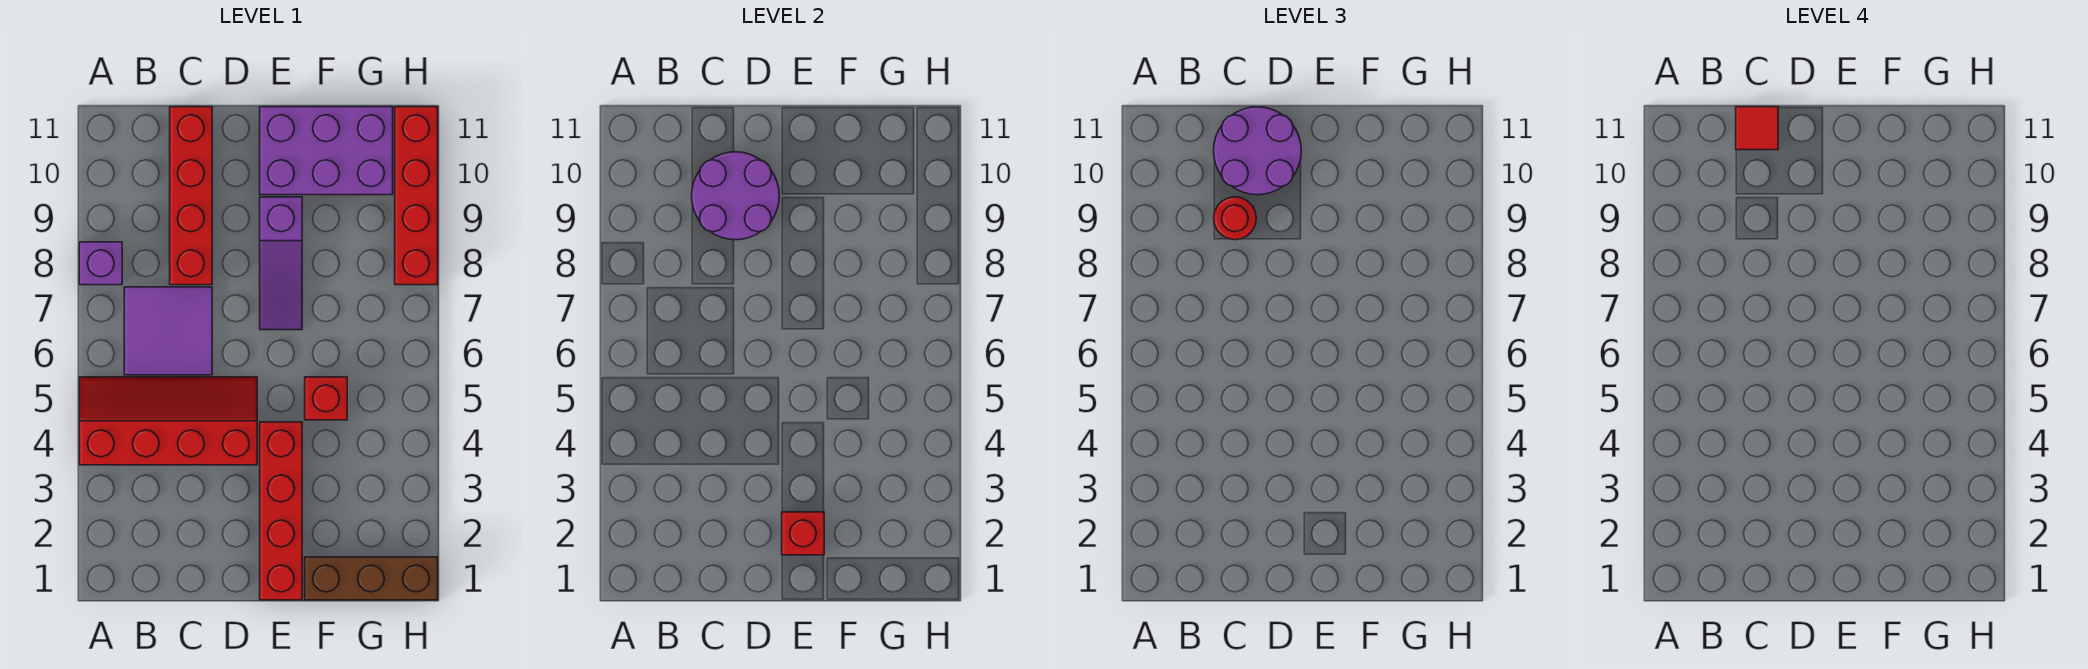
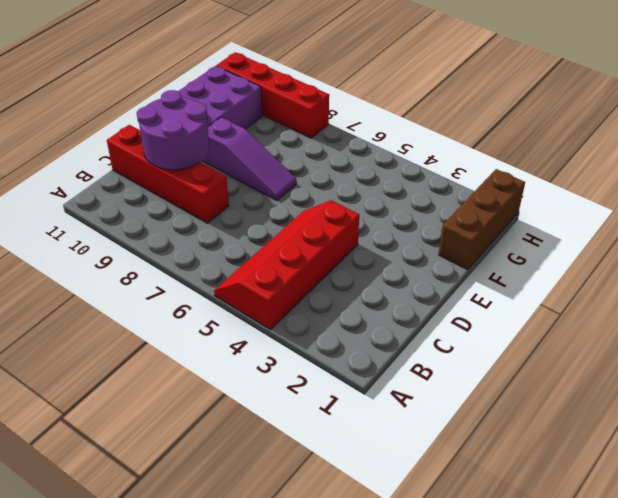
none -> purple brick A8 level 1
none -> purple tile B6:C7 level 1
none -> red brick E1:E4 level 1

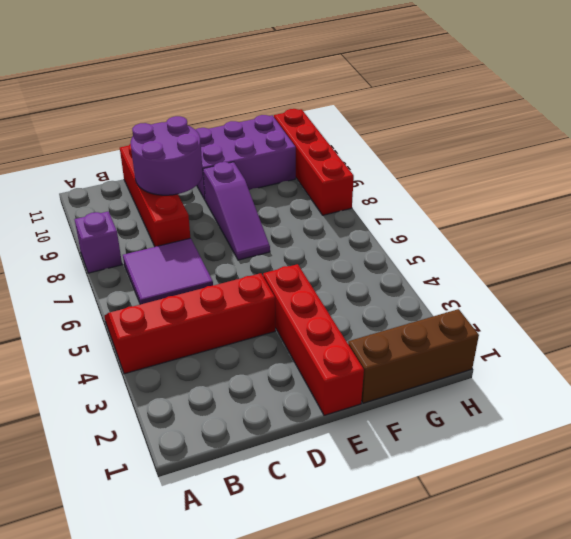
none -> red brick F5 level 1
none -> red brick E2 level 2
none -> red round brick C9 level 3

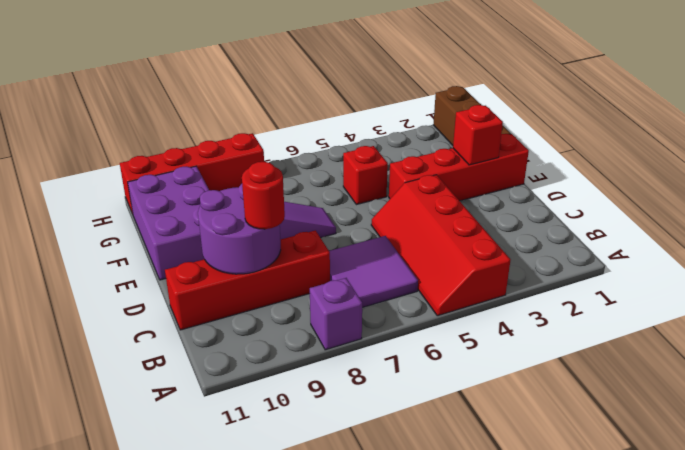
none -> purple round brick C10:D11 level 3
none -> red tile C11 level 4

